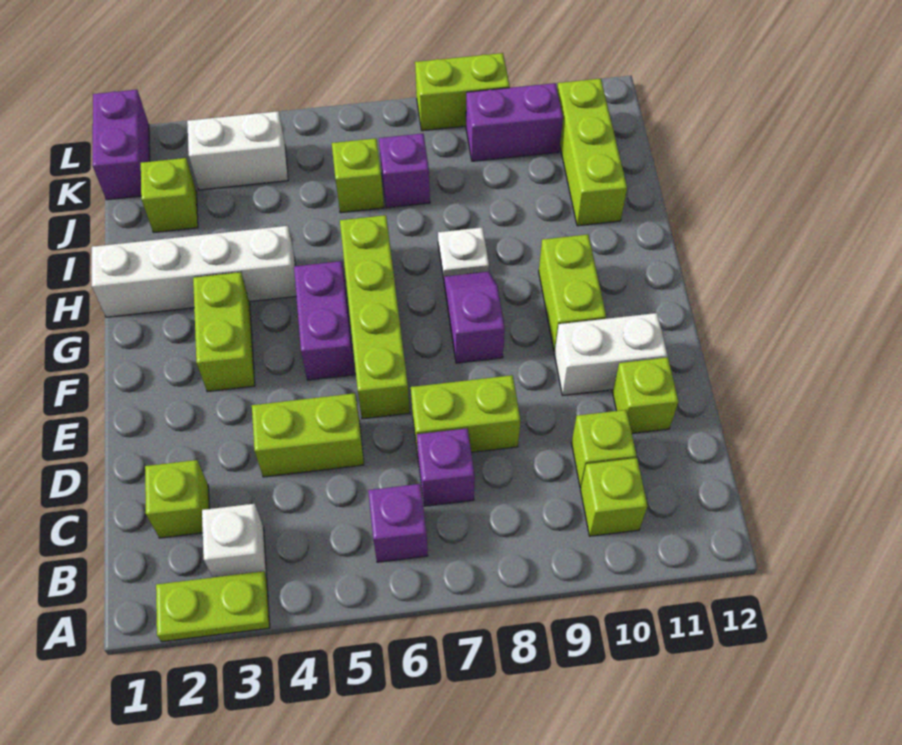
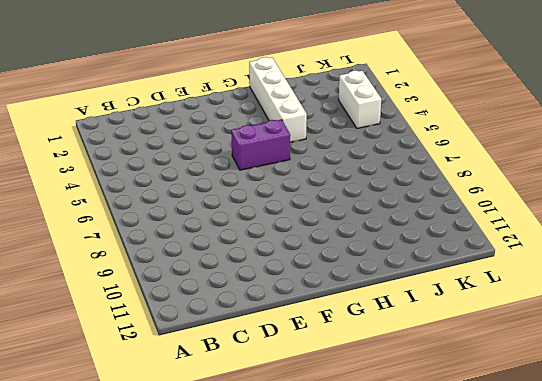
none -> lime plate A2:A3 level 1
none -> white brick B3 level 1
none -> purple brick B6 level 1

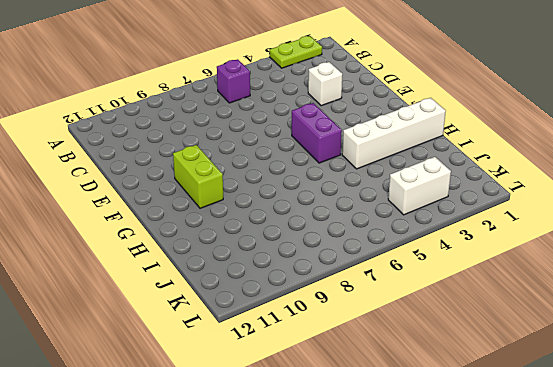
white brick D3 level 1 -> white brick B3 level 1
none -> lime brick B10 level 1
none -> lime brick C2 level 1
none -> purple brick C7 level 1

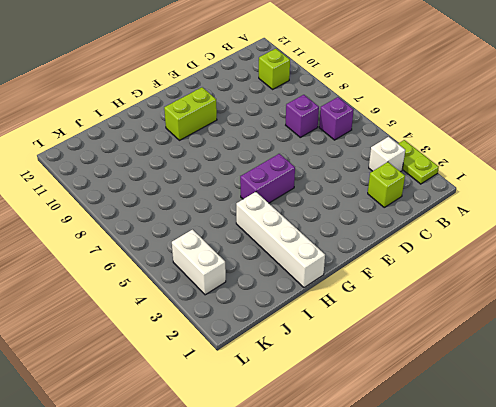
none -> lime brick C10 level 1
none -> lime brick D4:D5 level 1
none -> lime brick D7:D8 level 1

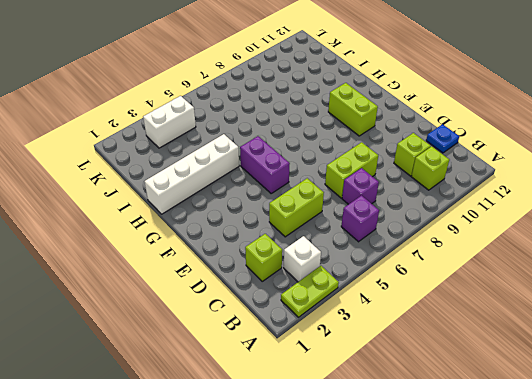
blue plate C12 level 1 -> none
none -> lime brick D11 level 1
none -> lime brick E6:H6 level 1
none -> white brick E10:E11 level 1

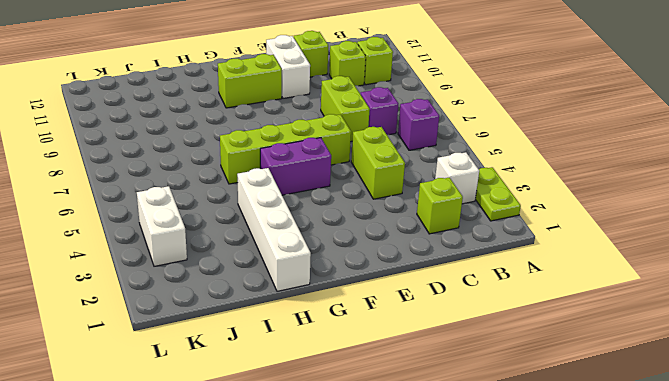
none -> lime brick F3:G3 level 1
none -> purple slope F8:G8 level 1 top F
none -> white plate H8 level 1

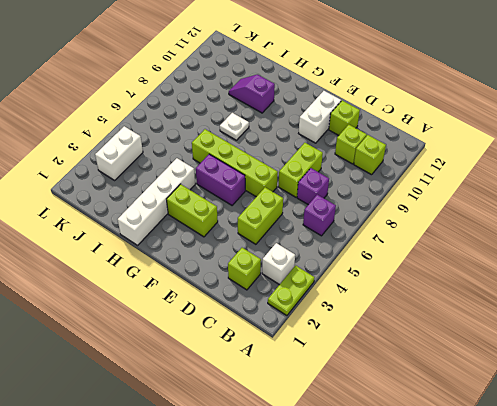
purple slope H10:I10 level 1 top H -> purple slope F8:G8 level 1 top F
none -> lime brick F10:G10 level 1
none -> lime brick I11:K11 level 1
none -> lime brick J2 level 1

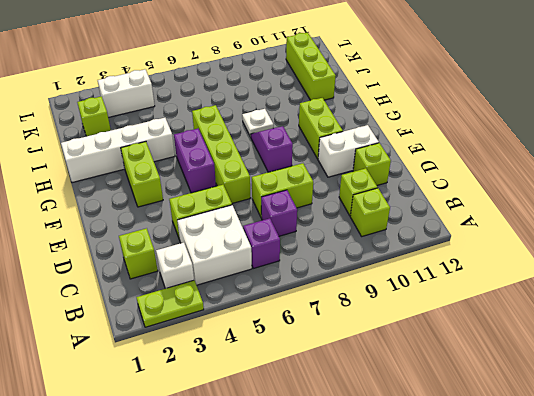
white brick B4:C5 level 1 -> none
none -> lime brick J6 level 1
none -> purple brick J7 level 1
none -> purple brick K1:L1 level 1

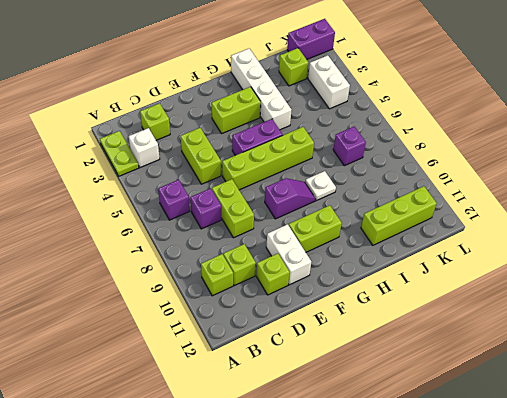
none -> lime brick J6 level 1
none -> purple brick K9:K10 level 1
none -> lime brick L8:L9 level 1

